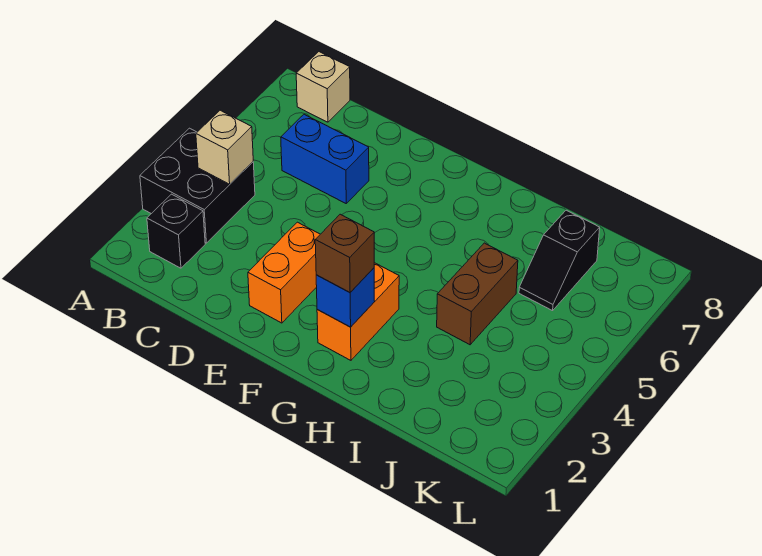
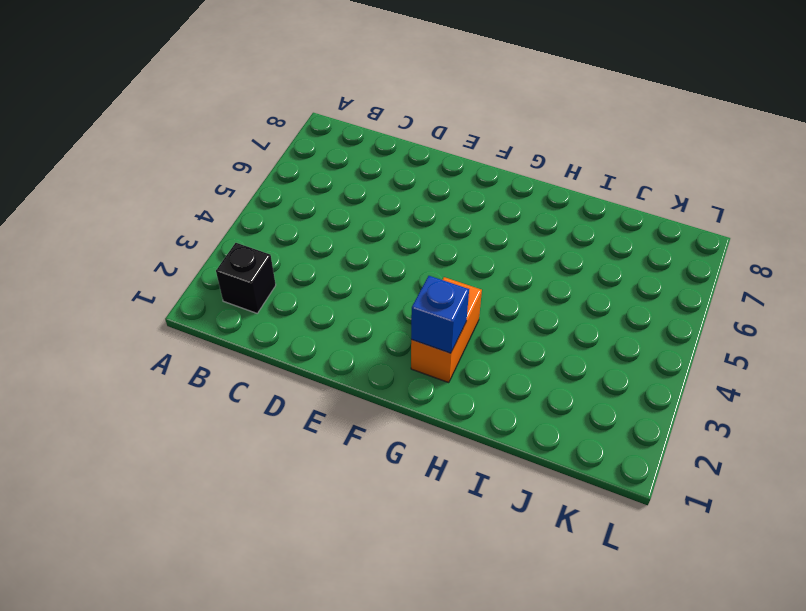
none -> black brick A3:B4 level 1
none -> tan brick B8 level 1

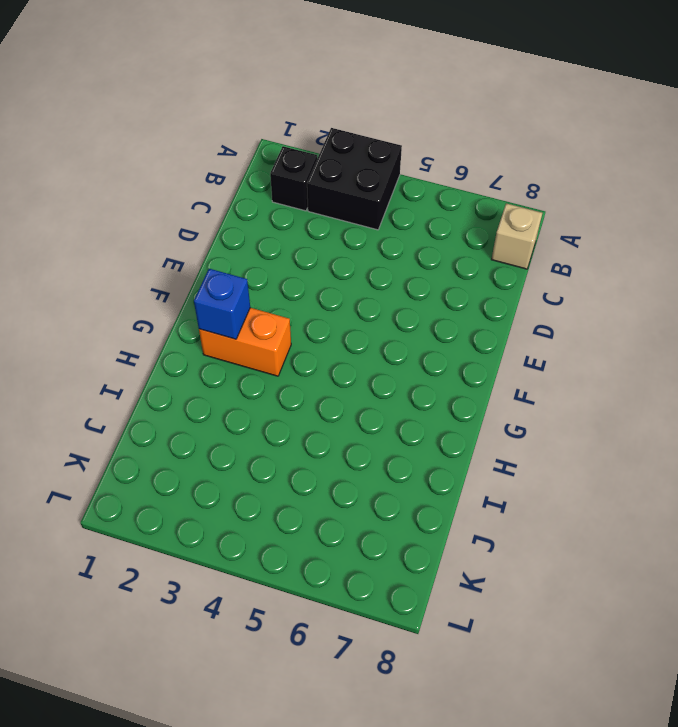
none -> blue brick C6:D6 level 1
none -> orange brick E2:E3 level 1

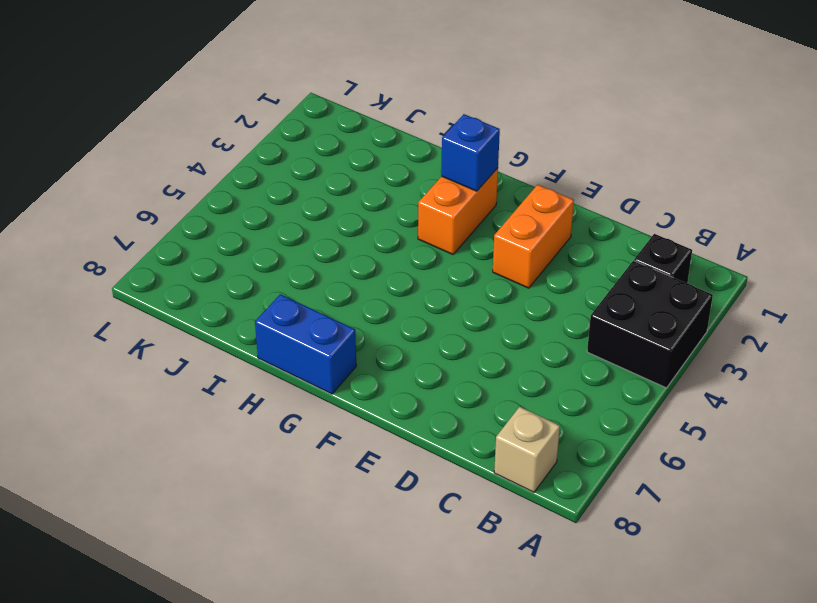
blue brick G8:H8 level 1 -> blue brick C6:D6 level 1
none -> brown brick I4:I5 level 1
none -> black slope J6:J7 level 1 top 7

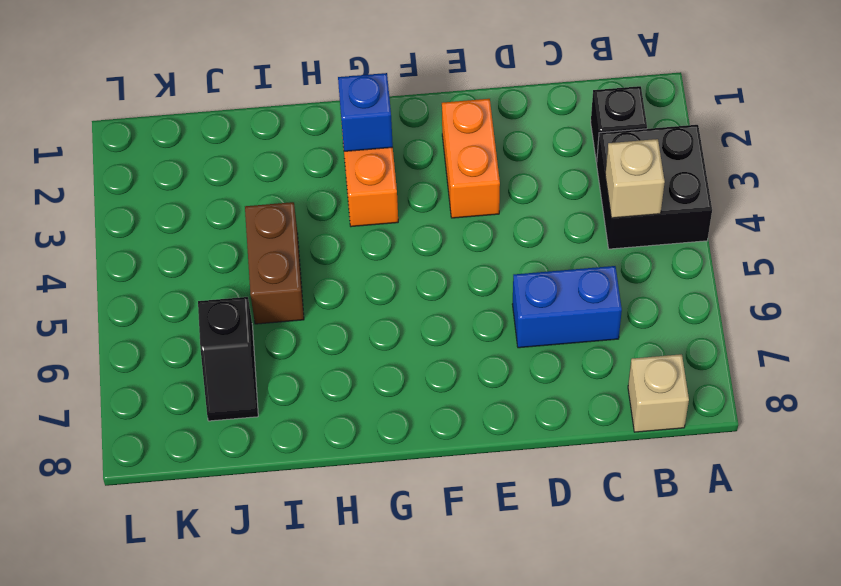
black slope J6:J7 level 1 top 6 -> black slope J6:J7 level 1 top 7
none -> brown brick G2 level 3

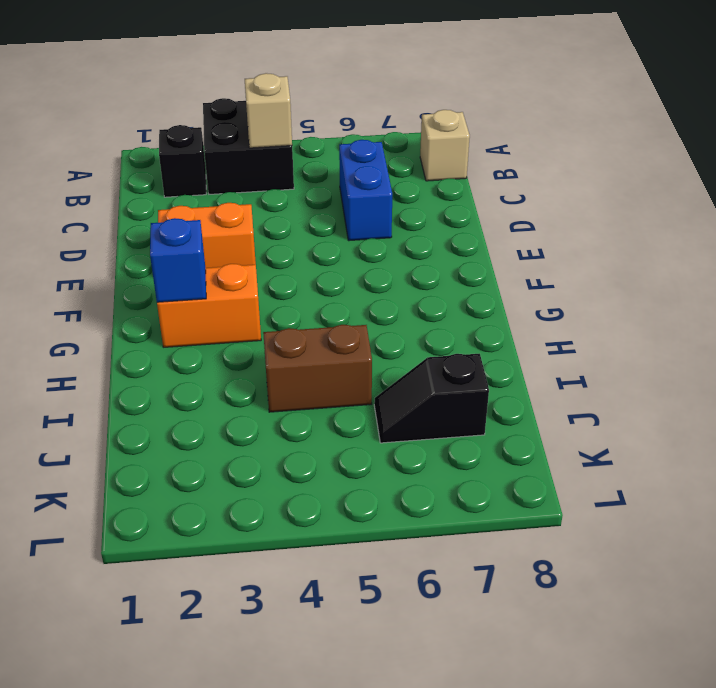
none -> brown brick G2 level 3

